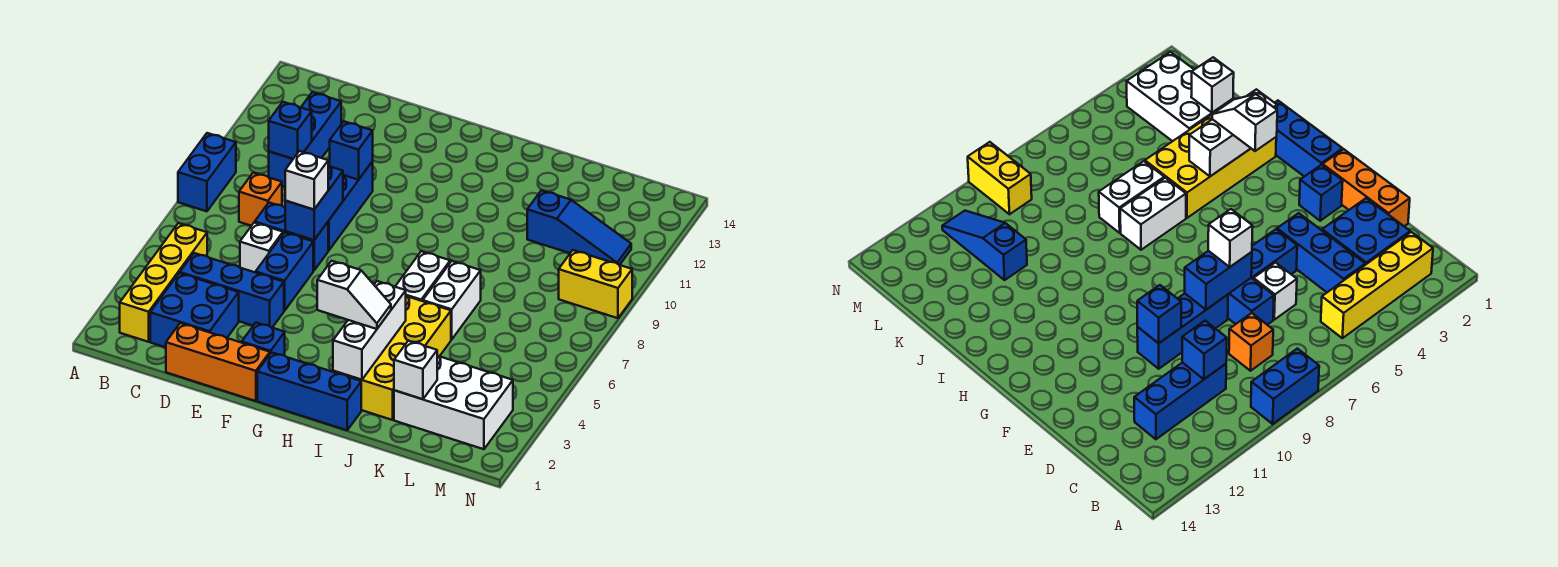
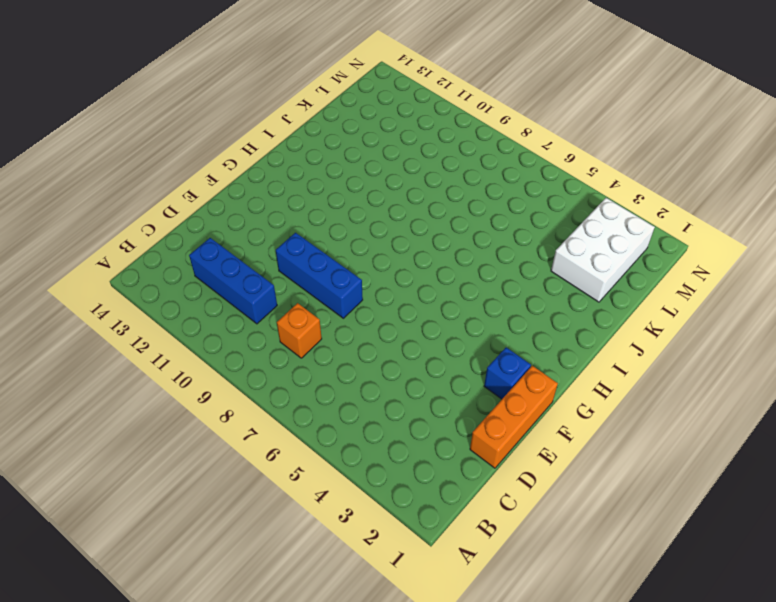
none -> blue brick A8:A9 level 1
none -> yellow brick B2:B5 level 1
none -> blue brick C2:D3 level 1

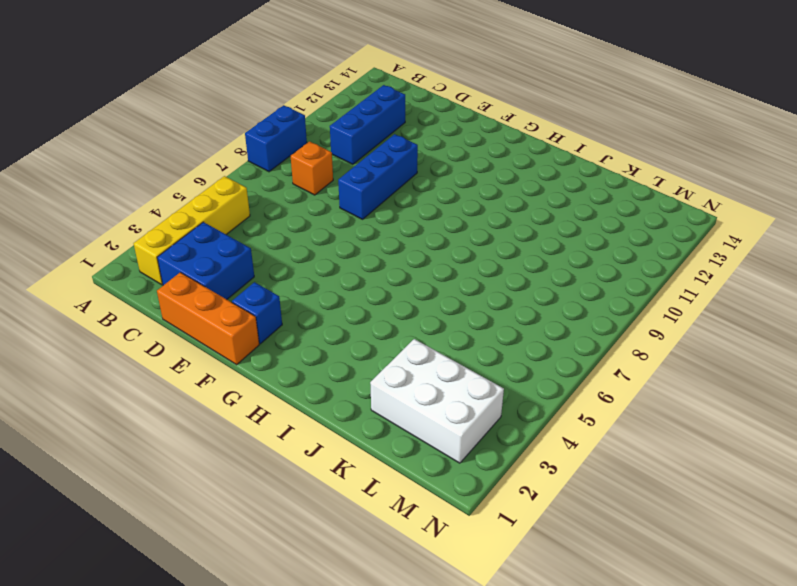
none -> blue brick C4:E4 level 1
none -> white brick D6 level 1
none -> blue brick D7:E7 level 1

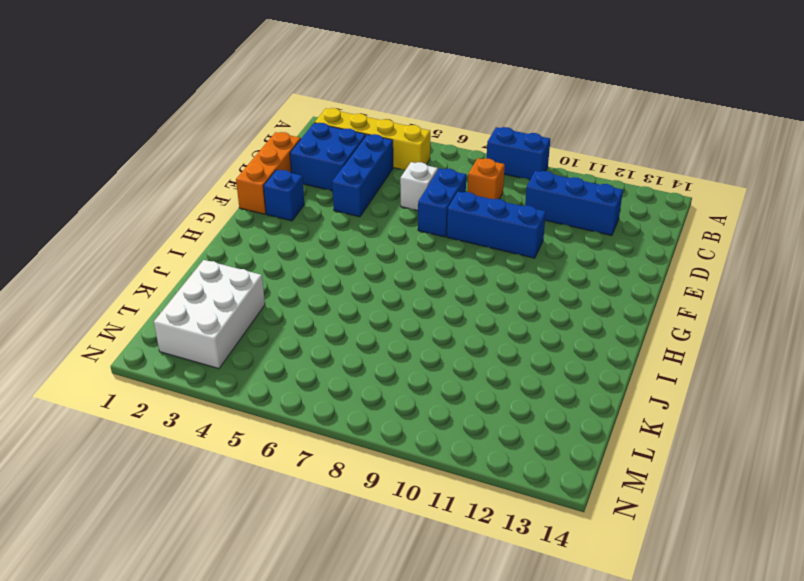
none -> blue brick E5:E6 level 1
none -> blue brick G1:I1 level 1
none -> yellow brick I2:J5 level 1

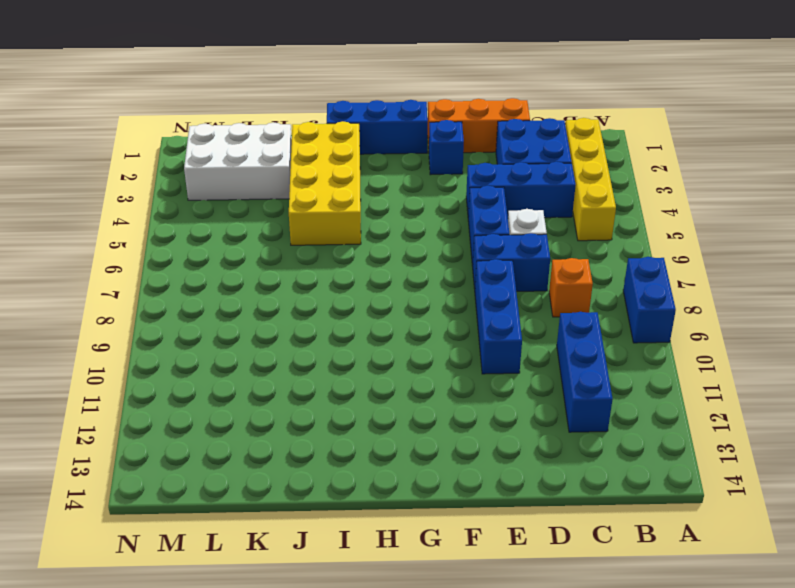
none -> white brick I6:I7 level 1
none -> white brick J6:J7 level 1
none -> blue slope K11:M11 level 1 top K

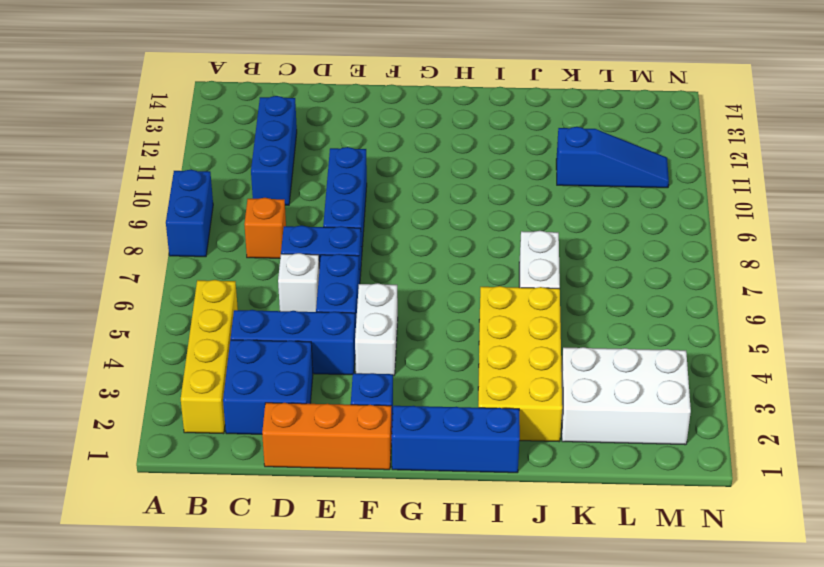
white brick F4:F5 level 1 -> white brick I6:I7 level 1
none -> yellow brick M9:N9 level 1
none -> blue brick C10 level 2
none -> blue brick E7:E8 level 2

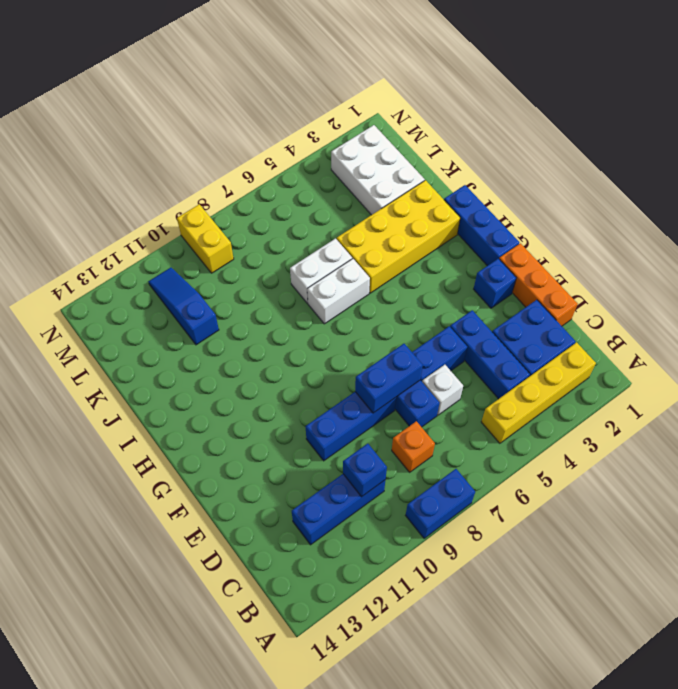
none -> blue brick E10 level 2
none -> white brick I2:I4 level 2
none -> white brick K2 level 2

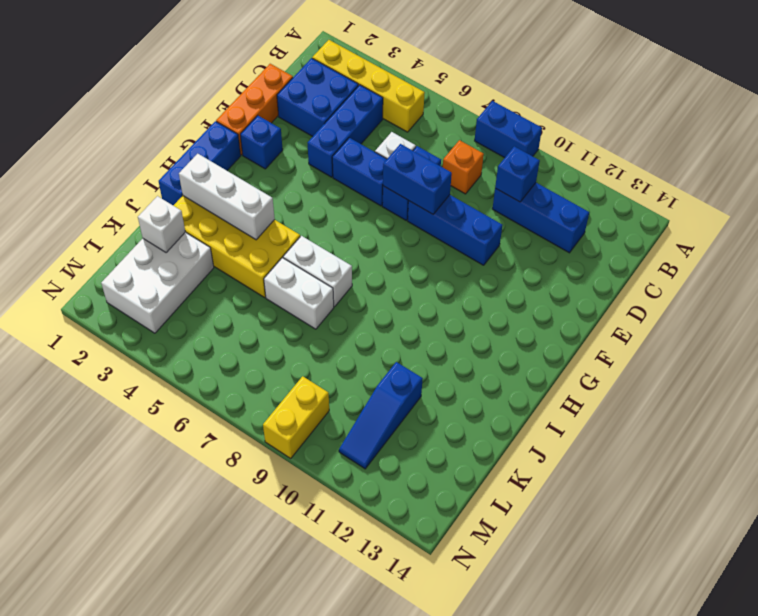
none -> blue brick E10 level 2
none -> white brick E7 level 3
none -> white slope H3:I3 level 3 top H

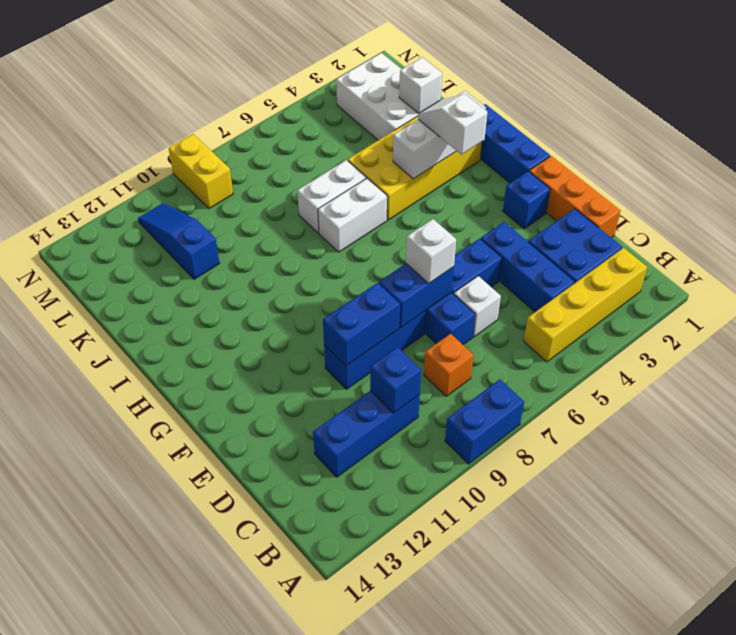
blue brick E9:E10 level 2 -> blue brick E10 level 2

